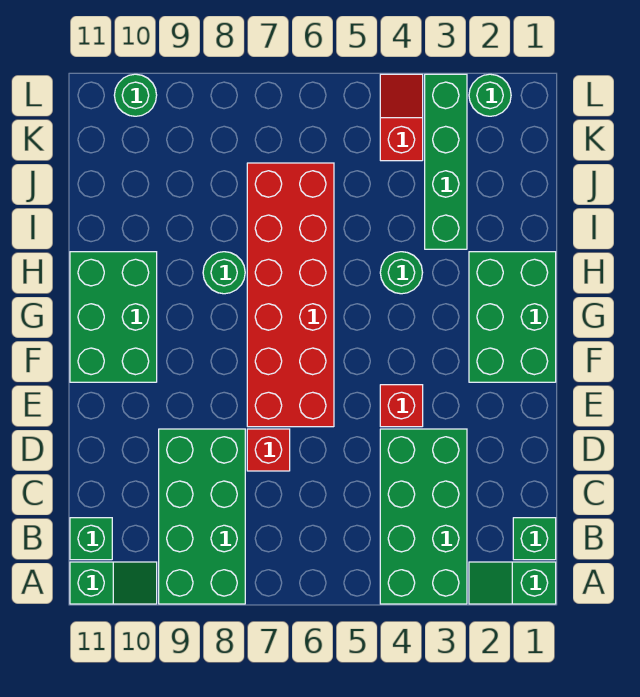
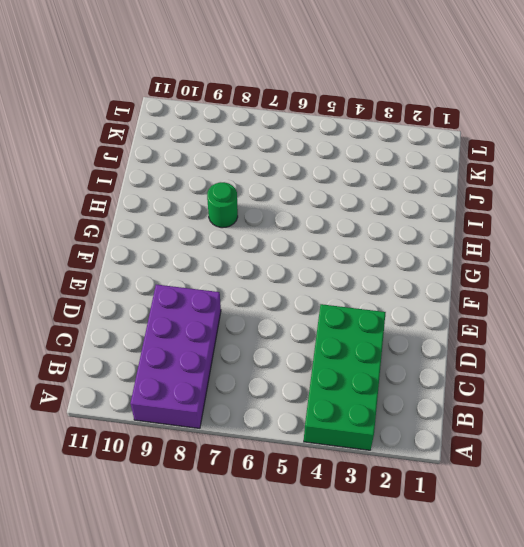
purple brick A8:D9 level 1 -> green brick A8:D9 level 1
none -> green slope A1:A2 level 1 top 1
none -> green slope A10:A11 level 1 top 11
none -> green brick B1 level 1

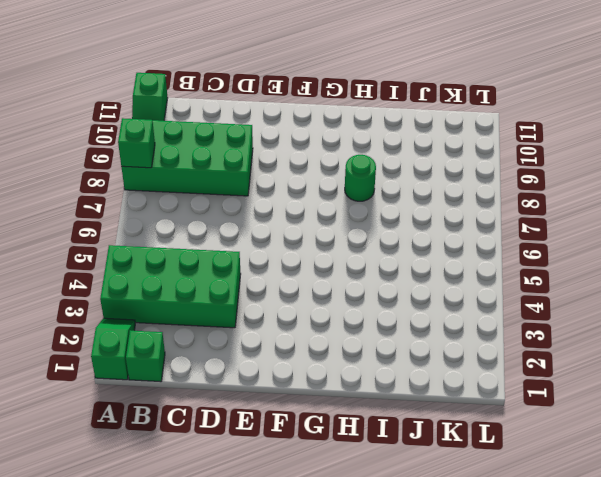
green brick A8 level 2 -> green brick B11 level 1
none -> red brick D7 level 1
none -> red brick E4 level 1
none -> red brick E6:J7 level 1

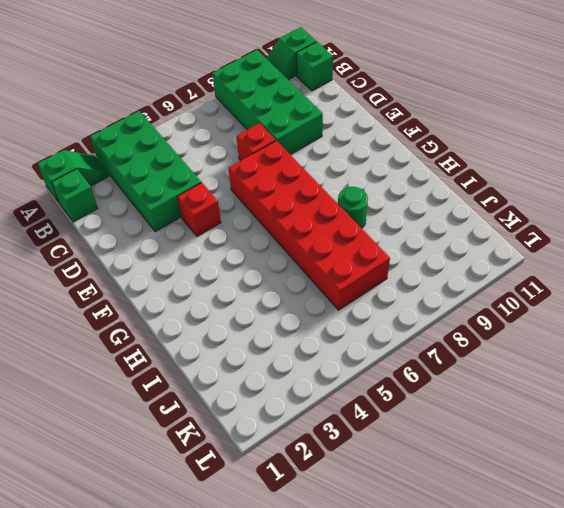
none -> green brick F1:H2 level 1
none -> green brick F10:H11 level 1
none -> green round brick H4 level 1

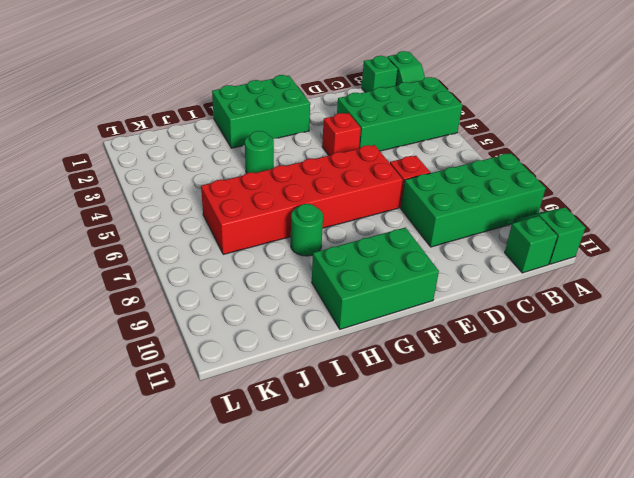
none -> green brick I3:L3 level 1
none -> red slope K4:L4 level 1 top K
none -> green round brick L2 level 1

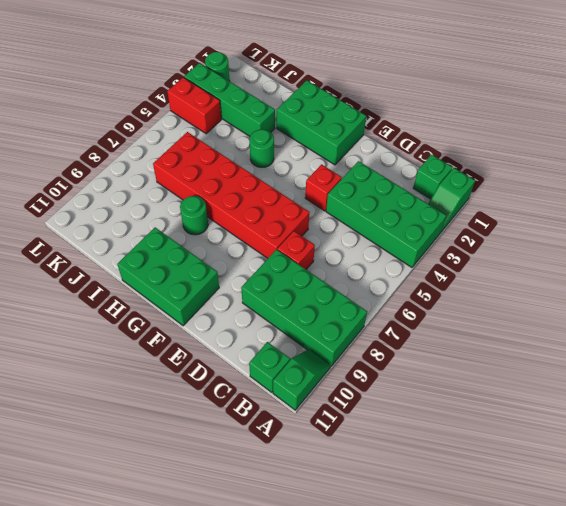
red brick K4:L4 level 1 -> red slope K4:L4 level 1 top K
none -> green round brick L10 level 1

